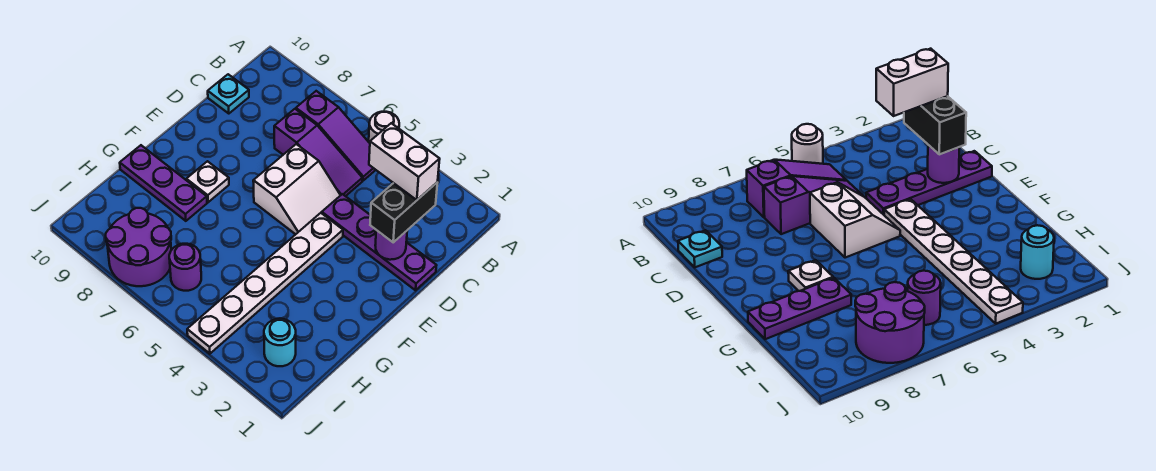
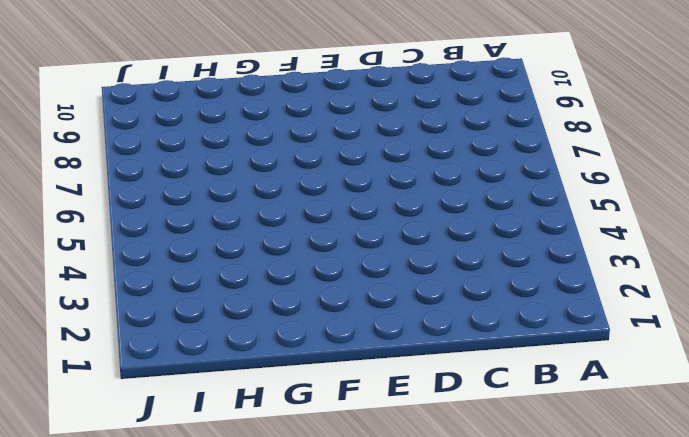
none -> white round brick A5 level 1
none -> purple slope B5:B7 level 1 top 7
none -> purple slope C5:C7 level 1 top 7

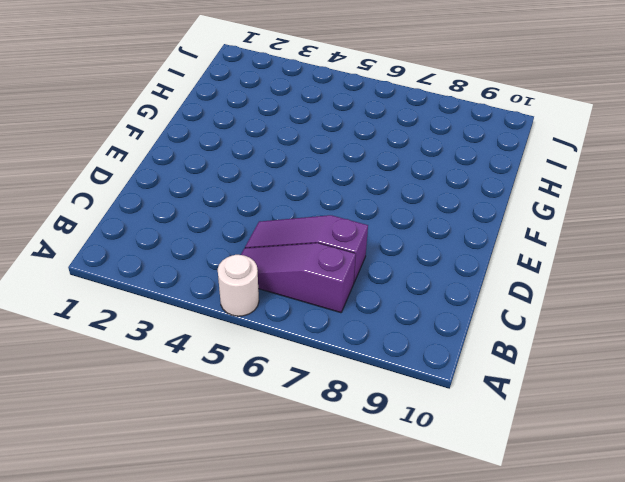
none -> cyan plate C10 level 1
none -> purple plate D1:D4 level 1
none -> white slope D5:E6 level 1 top 6

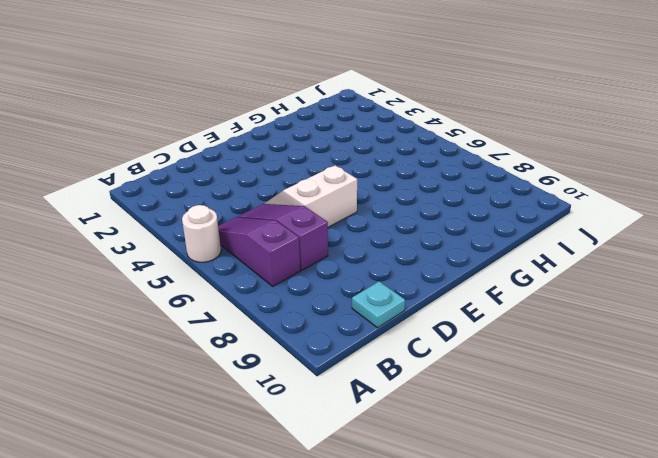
none -> purple plate D1:D4 level 1
none -> white plate E4:J4 level 1
none -> white plate F8 level 1

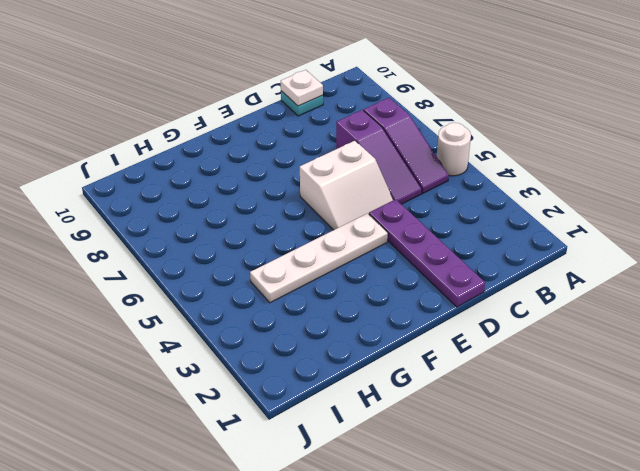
white plate C10 level 2 -> white plate F8 level 1
white plate E4:H4 level 1 -> white plate E4:J4 level 1
none -> purple plate G8:G10 level 1
none -> cyan round brick I2 level 1
none -> purple round brick I6 level 1

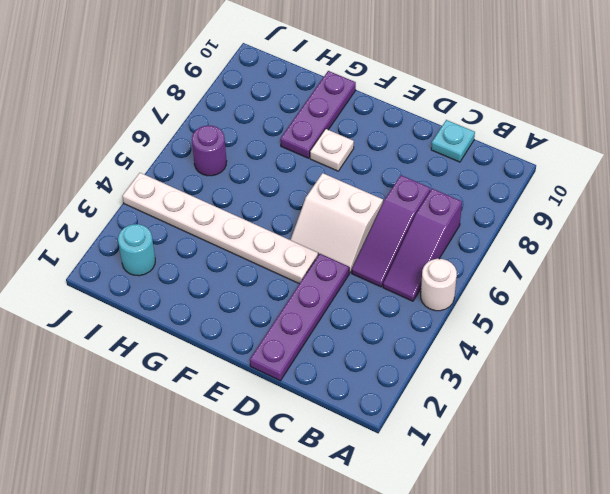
none -> purple round brick I7:J8 level 1
none -> purple round brick D2 level 2
none -> black brick C2:D2 level 3

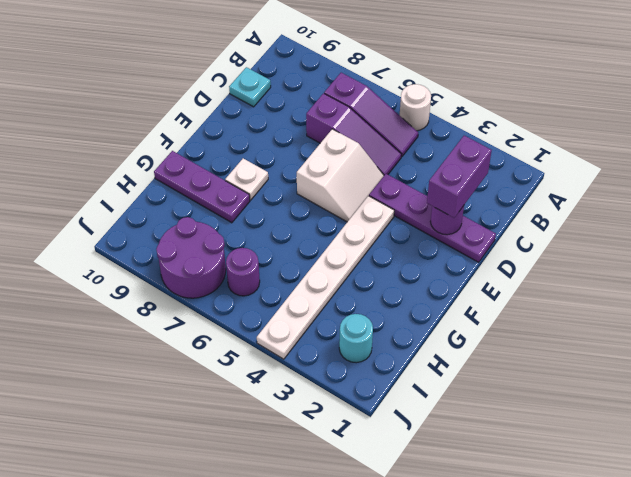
purple brick C2:D2 level 3 -> black brick C2:D2 level 3
none -> white brick C2:C3 level 4

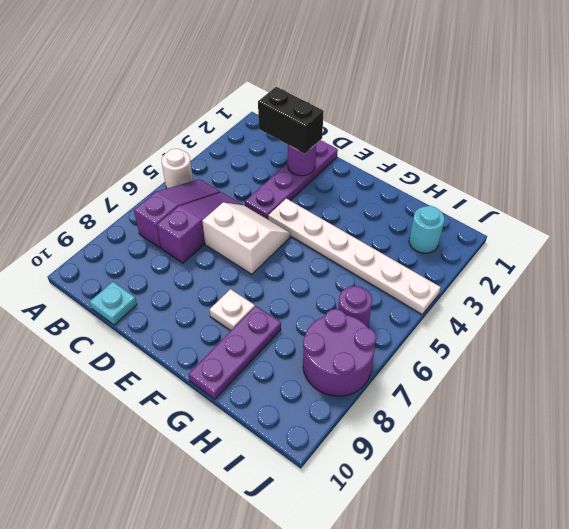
none -> white brick C2:C3 level 4

